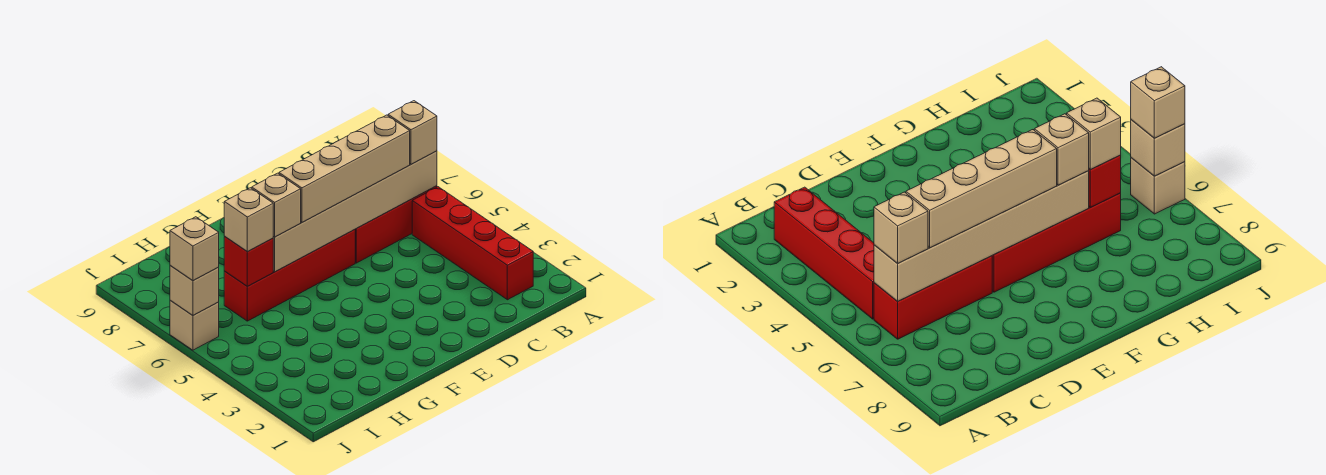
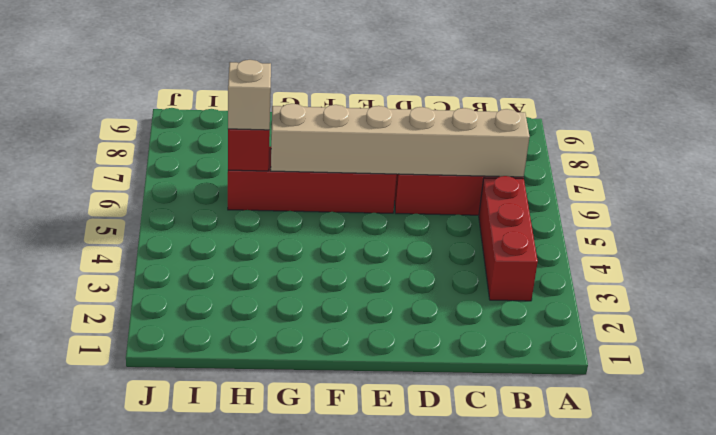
red brick B3:B5 level 1 -> red brick B2:B5 level 1
none -> tan brick J6 level 1
none -> tan brick J6 level 2
none -> tan brick B6 level 3

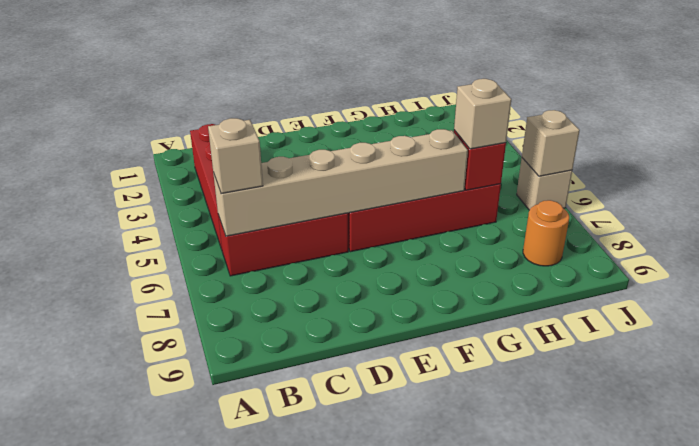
orange round brick I8 level 1 -> none
none -> tan brick C6:F6 level 3
none -> tan brick G6 level 3
none -> tan brick J6 level 3

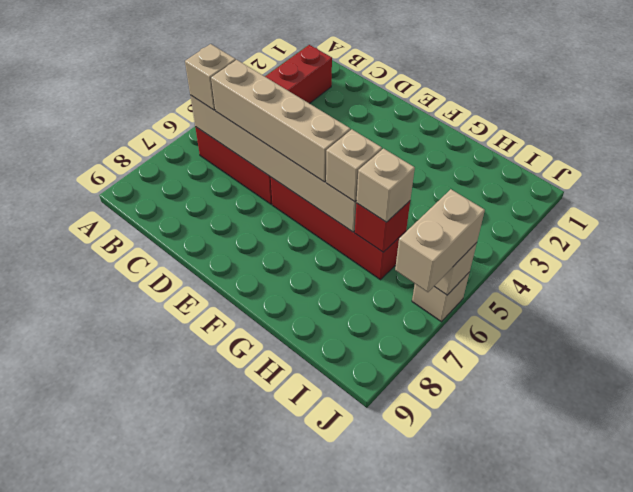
tan brick J6:J7 level 3 -> tan brick J6 level 3

